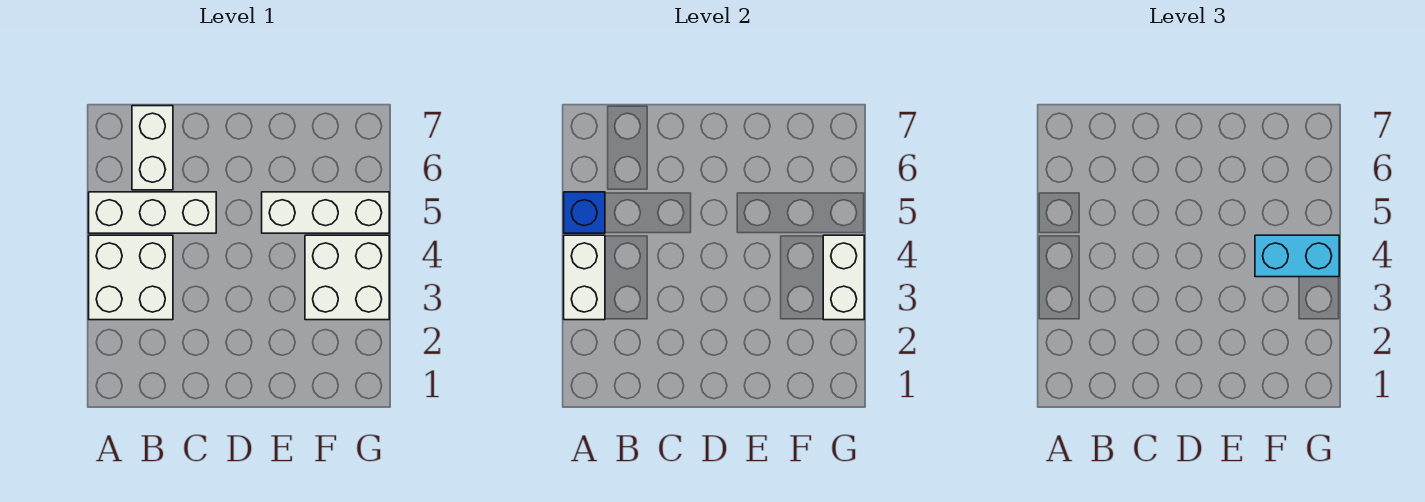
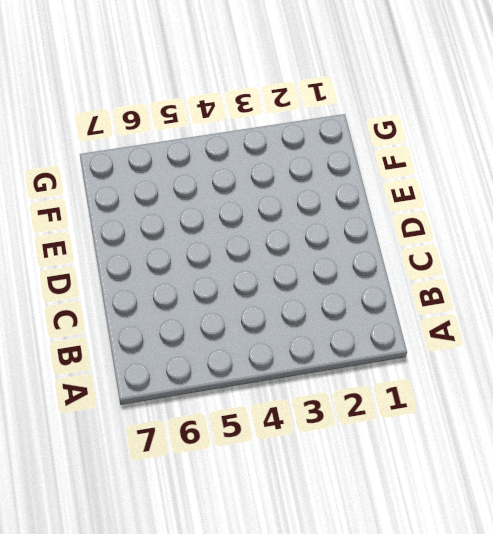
none -> white brick A3:B4 level 1
none -> white brick A5:C5 level 1

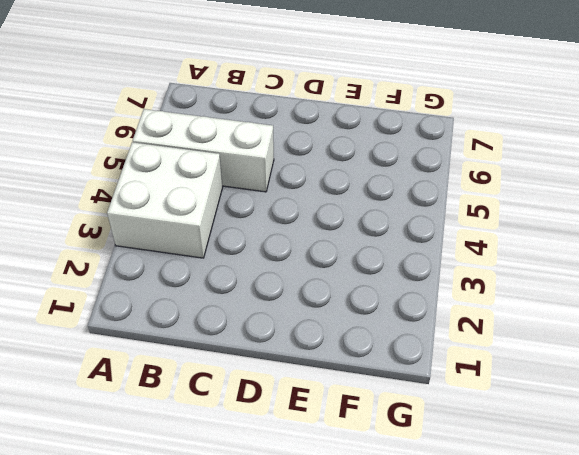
none -> white brick B6:B7 level 1
none -> white brick E5:G5 level 1

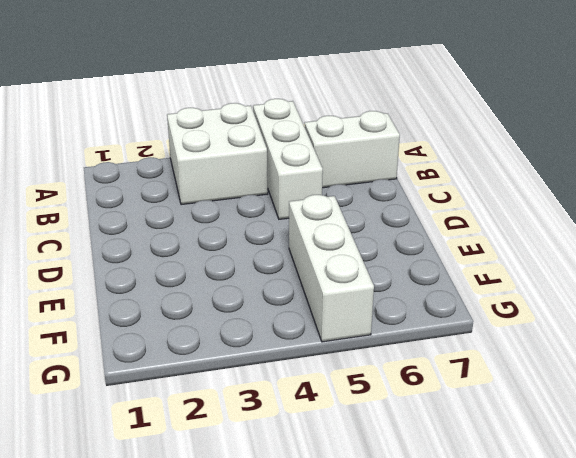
none -> white brick F3:G4 level 1
none -> white brick A3:A4 level 2

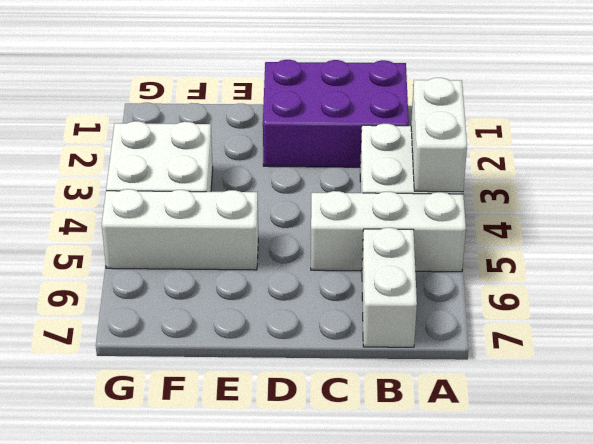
purple brick B1:D2 level 1 -> none
none -> blue brick A5 level 2
none -> white brick G3:G4 level 2

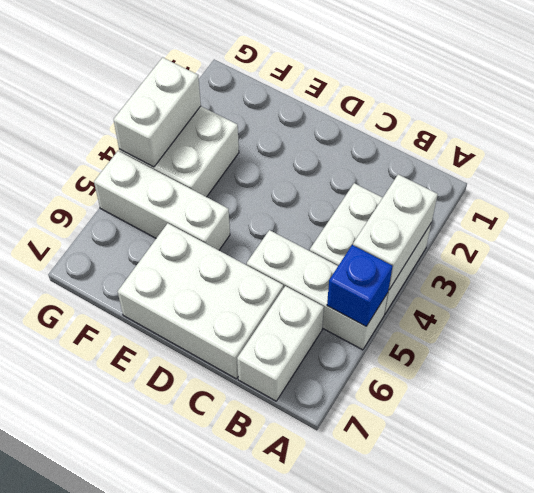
white brick C6:E7 level 1 -> none
none -> cyan brick F4:G4 level 3

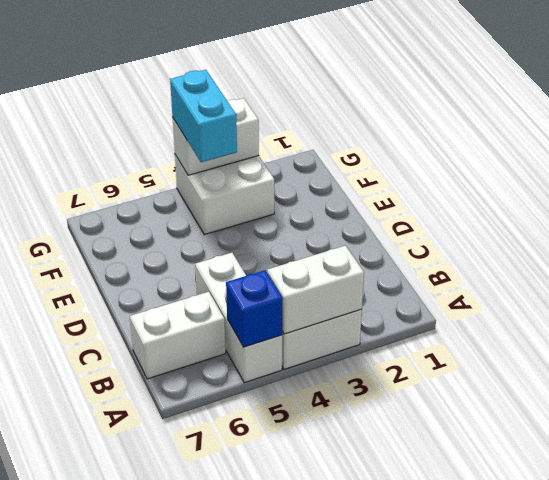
none -> white brick E5:G5 level 1

